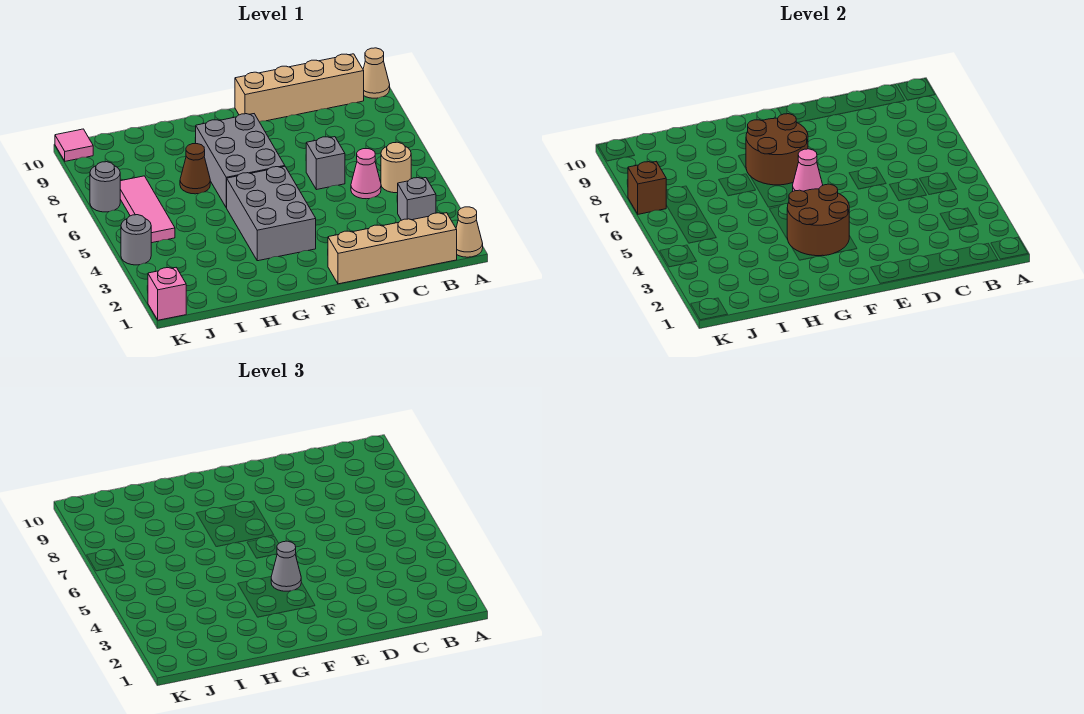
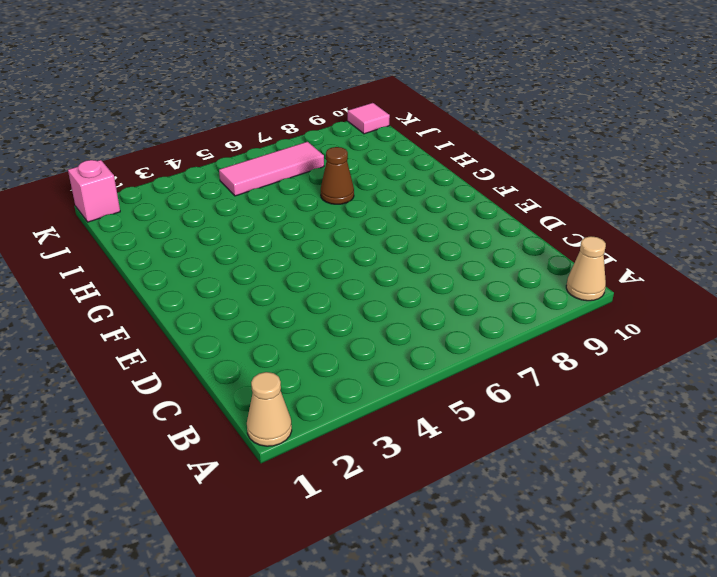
none -> tan brick B1:E1 level 1
none -> grey brick B3 level 1
none -> tan round brick B5 level 1

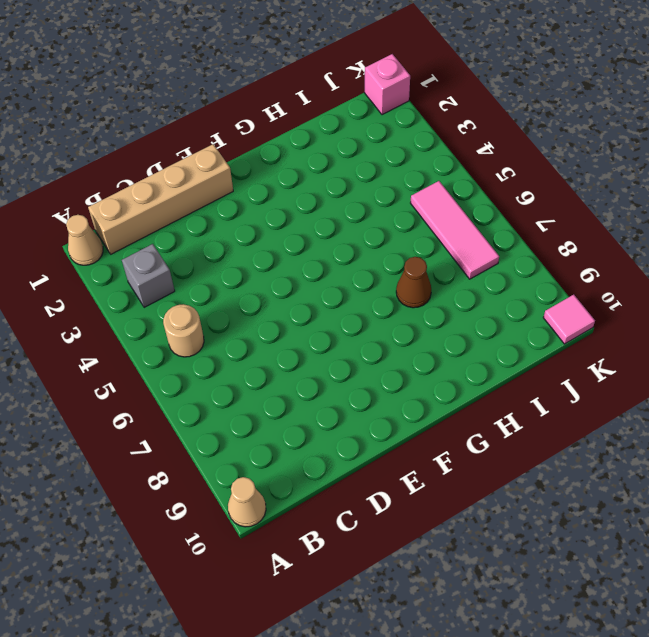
none -> tan brick B10:E10 level 1
none -> pink cone C5 level 1
none -> grey brick D6 level 1

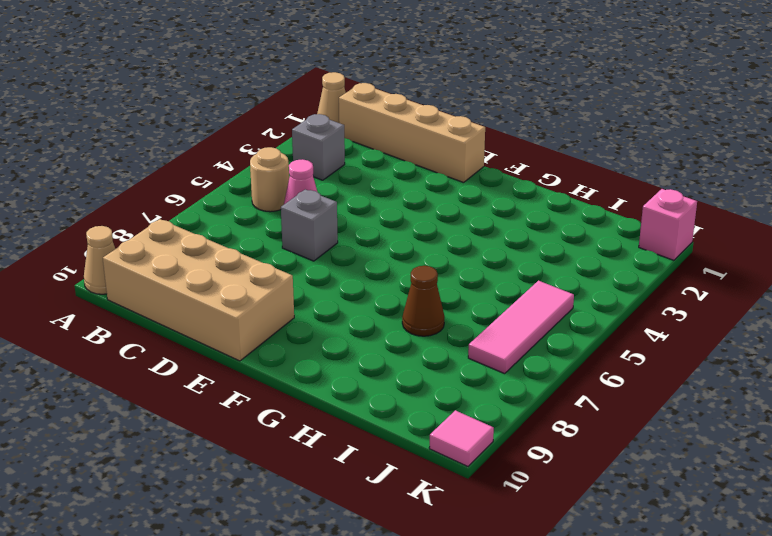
tan brick B9:E10 level 1 -> tan brick B10:E10 level 1
none -> grey brick F3:G5 level 1
none -> grey brick F6:G8 level 1
none -> grey round brick K4 level 1

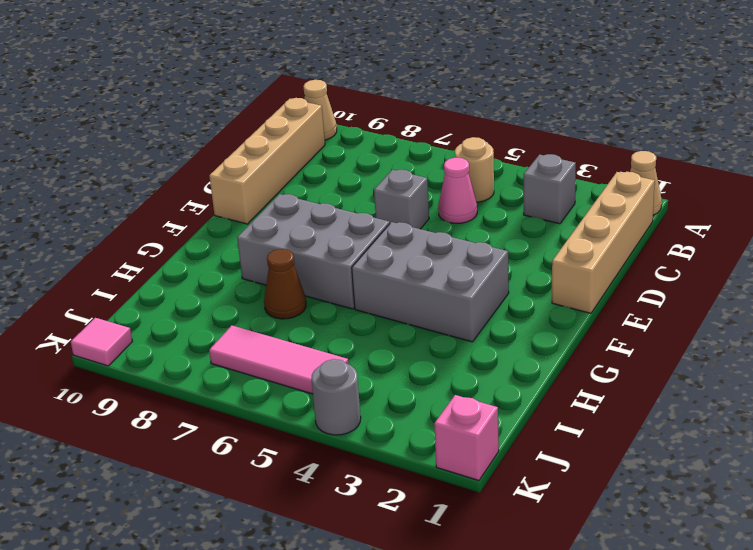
none -> grey round brick K7 level 1
none -> brown round brick F3:G4 level 2
none -> pink cone F6 level 2

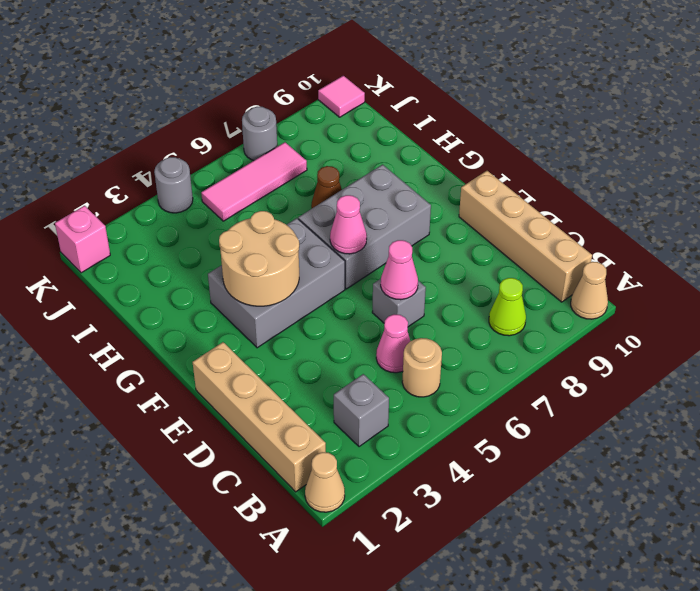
lime cone B8 level 1 -> none
pink cone D6 level 2 -> none
tan round brick F3:G4 level 2 -> brown round brick F3:G4 level 2
none -> brown round brick F7:G8 level 2
none -> brown brick K7 level 2
none -> grey cone F4 level 3

